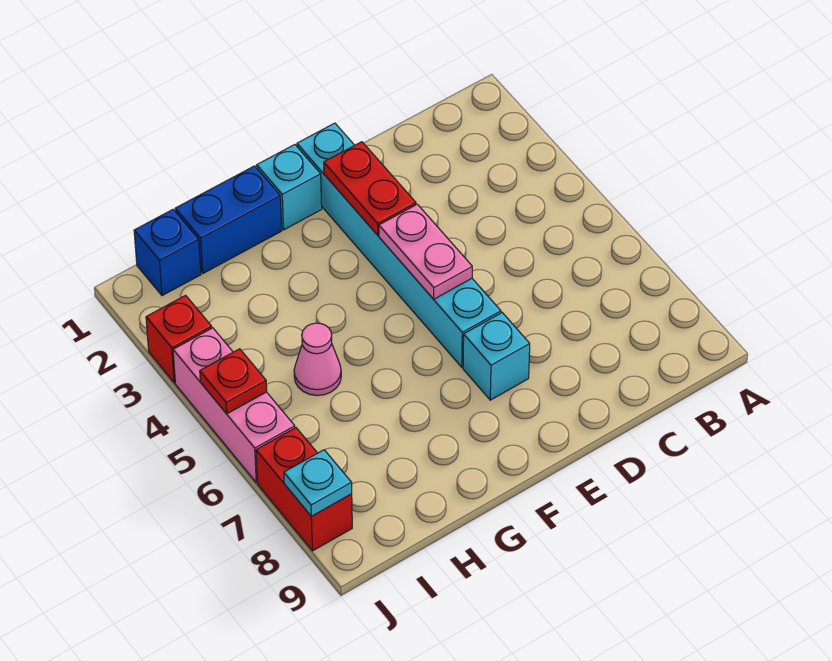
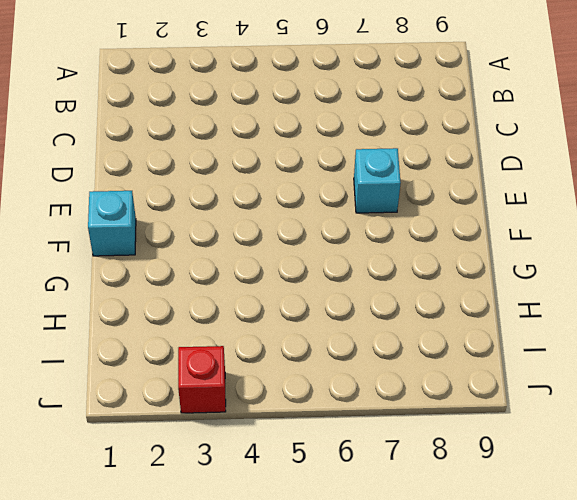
none -> cyan brick E1:E6 level 1
none -> blue brick G1:H1 level 1
none -> pink cone H5 level 1

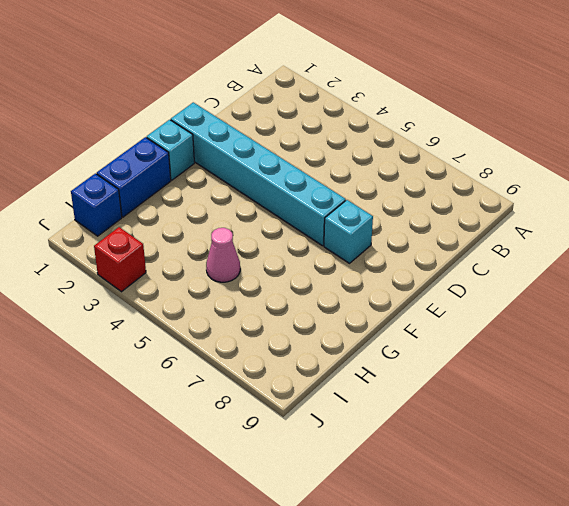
none -> pink brick J4:J6 level 1
none -> red brick J7:J8 level 1
none -> red plate E2:E3 level 2

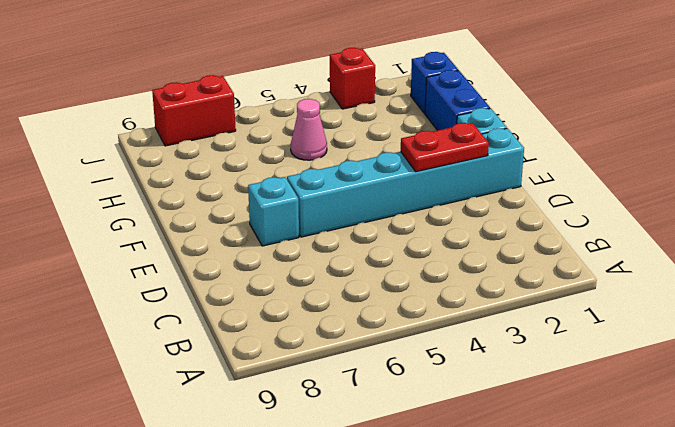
none -> pink brick J4:J6 level 1
none -> pink plate E4:E5 level 2
none -> red plate J5 level 2

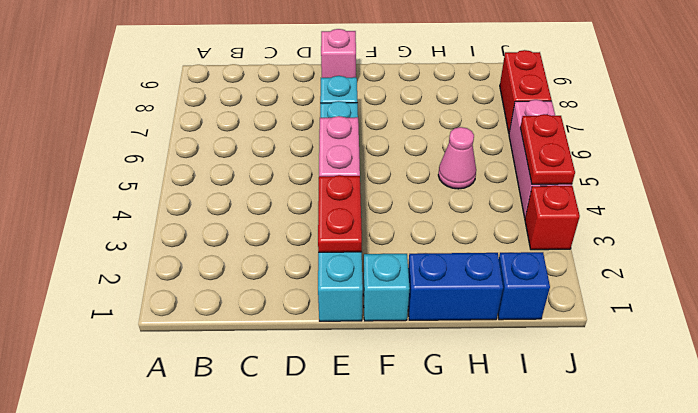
pink brick E9 level 1 -> none
red plate J4:J5 level 2 -> red plate J5 level 2
none -> cyan plate J8 level 2

